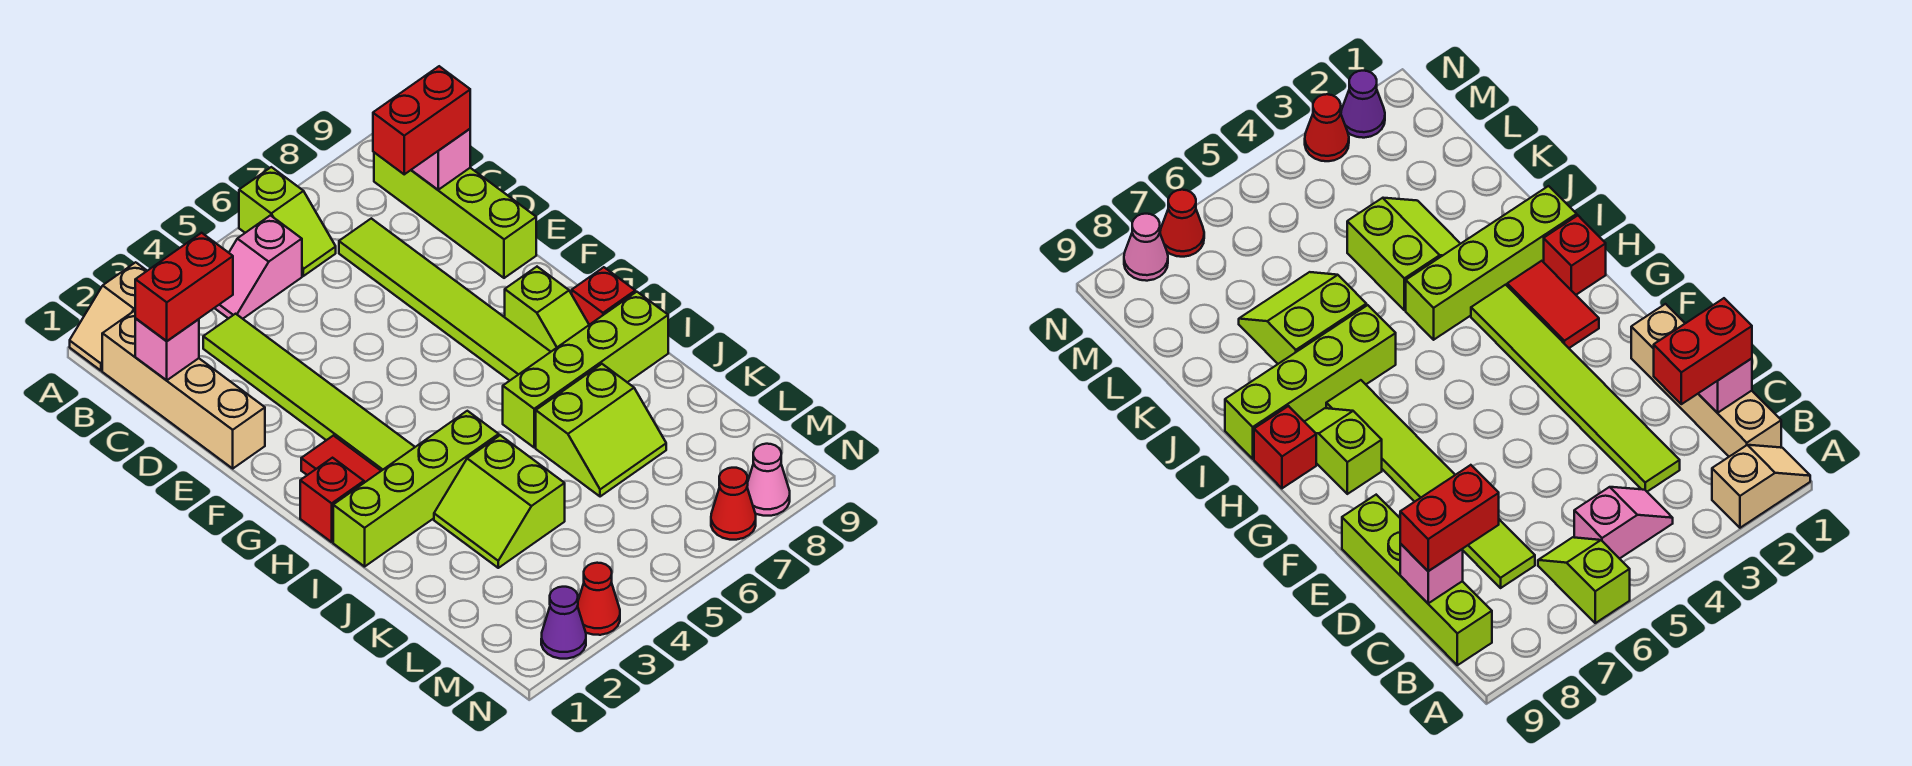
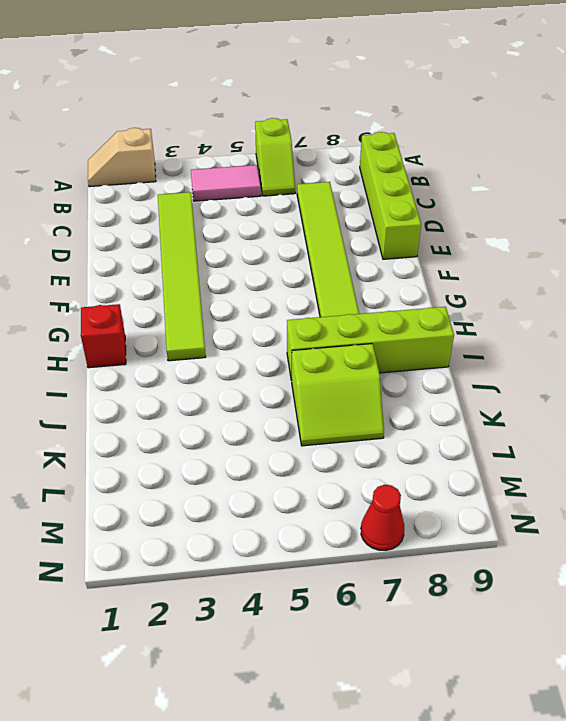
pink tile B4:B5 level 1 -> pink slope B4:B5 level 1 top 5
none -> tan brick B1:E1 level 1
none -> red tile G2:H2 level 1
none -> lime slope G8:H8 level 1 top G

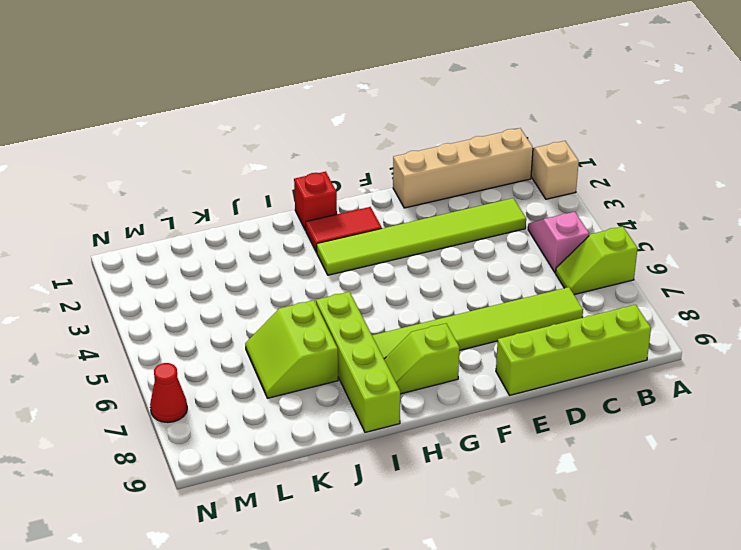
none -> red brick H9 level 1
none -> lime brick I1:I4 level 1
none -> lime slope J3:K4 level 1 top 4

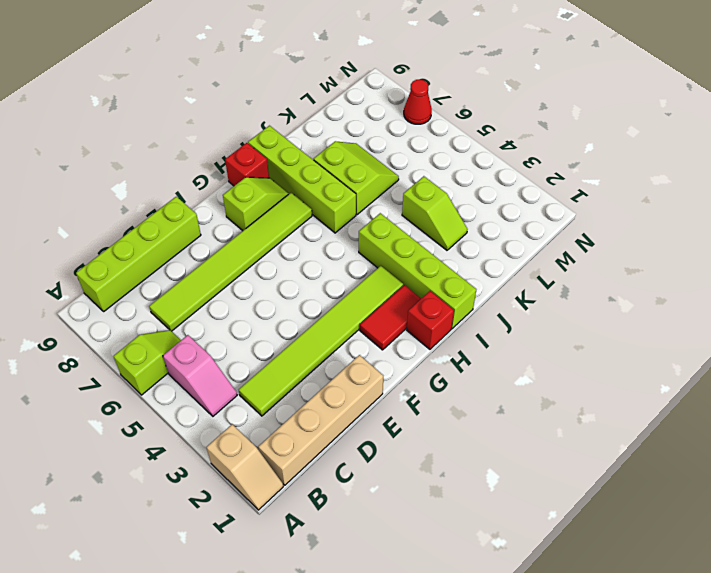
lime slope K3:K4 level 1 top 4 -> lime slope J3:K4 level 1 top 4
none -> purple cone N2 level 1
none -> red cone N3 level 1
none -> pink cone N8 level 1

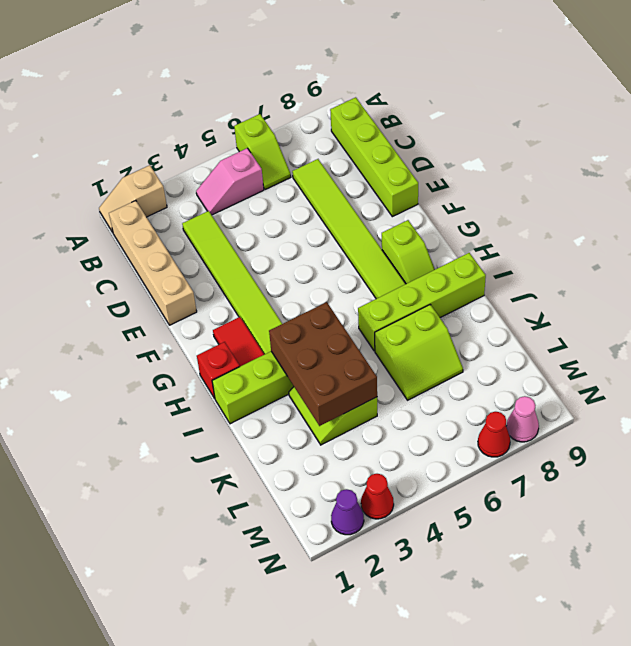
brown brick I3:K4 level 2 -> none
none -> red brick H9 level 1
none -> pink brick C1 level 2
none -> pink brick C9 level 2

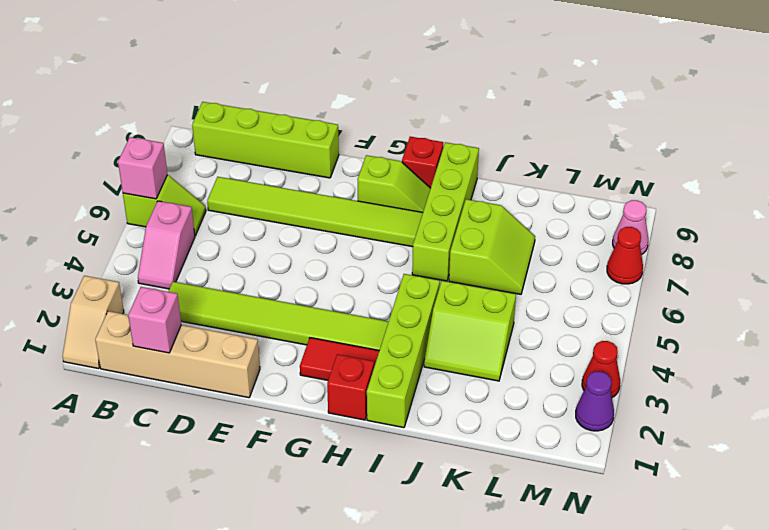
pink brick A6 level 2 -> pink brick C9 level 2
none -> red brick C1:C2 level 3
none -> red brick C8:C9 level 3

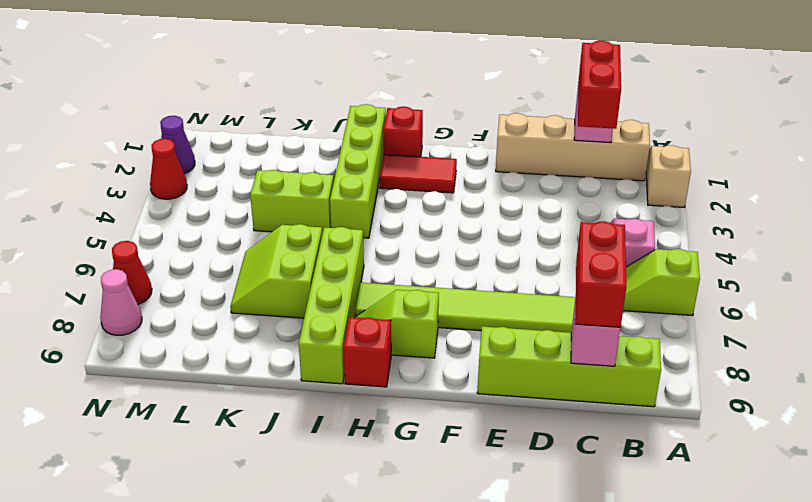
none -> lime tile C3:H3 level 1

